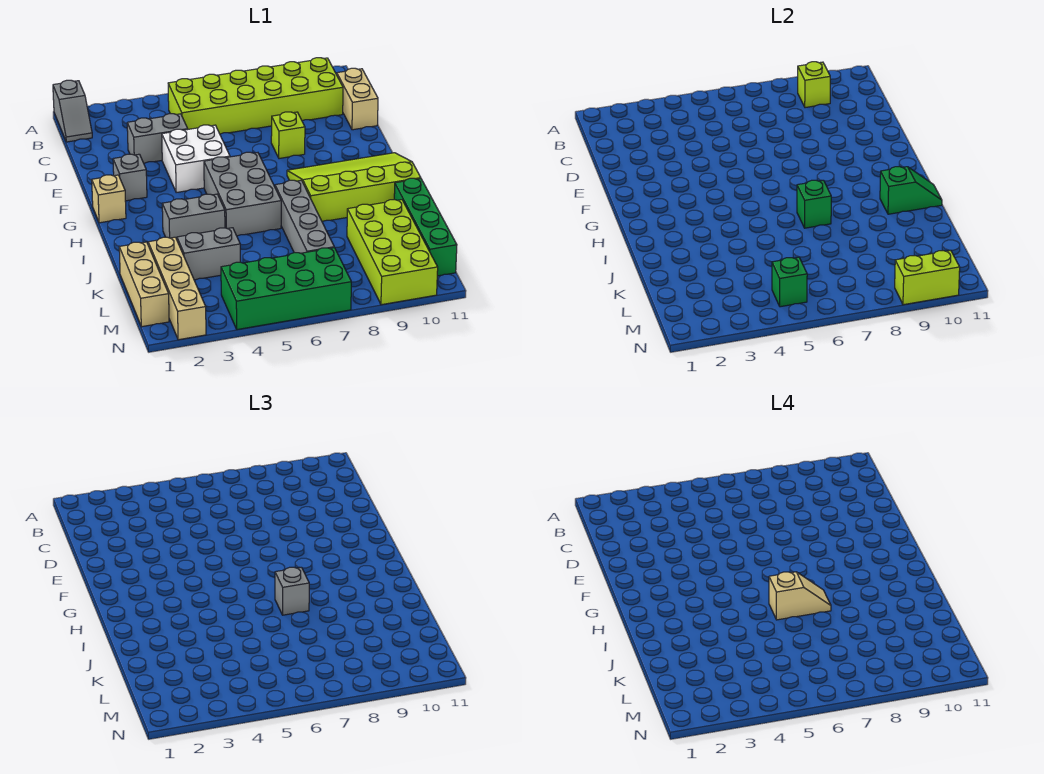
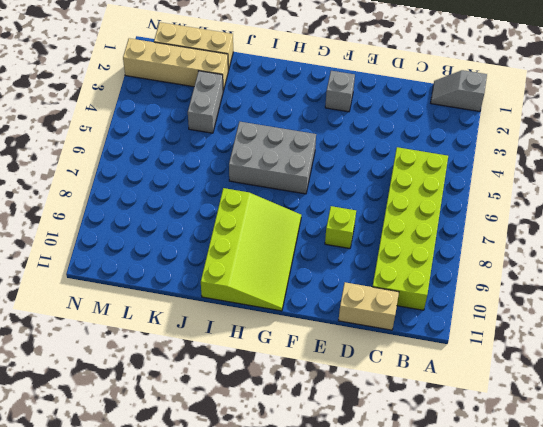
none -> grey brick D3:D4 level 1
none -> white brick E4:F5 level 1
none -> tan brick G1 level 1

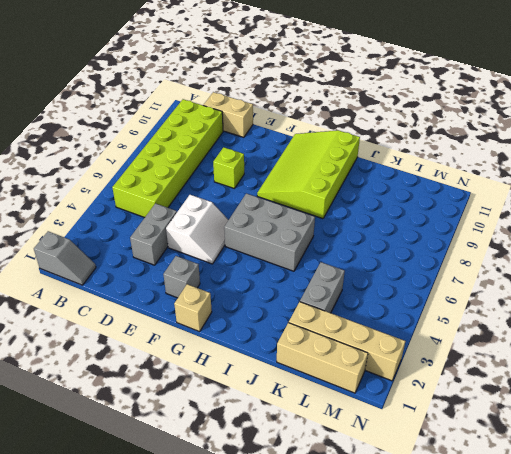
white slope E4:F5 level 1 top E -> white brick E4:F5 level 1
none -> grey brick I3:I4 level 1
none -> grey brick I7:L7 level 1
none -> green brick J11:M11 level 1

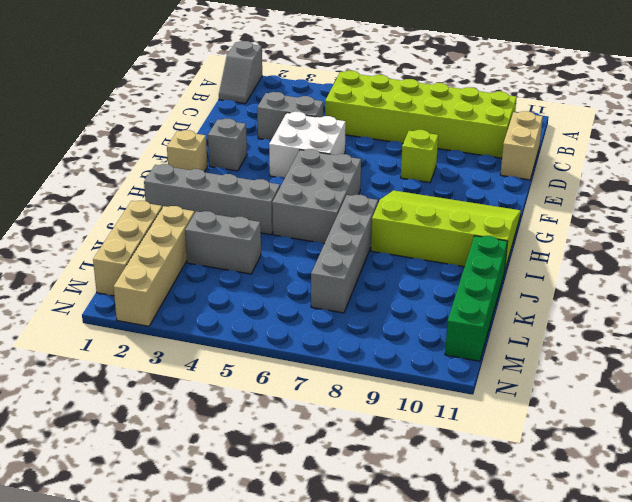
grey brick I1:I4 level 1 -> grey brick I3:I4 level 1
none -> lime brick K9:N10 level 1
none -> green brick M4:N7 level 1
none -> lime brick B9 level 2

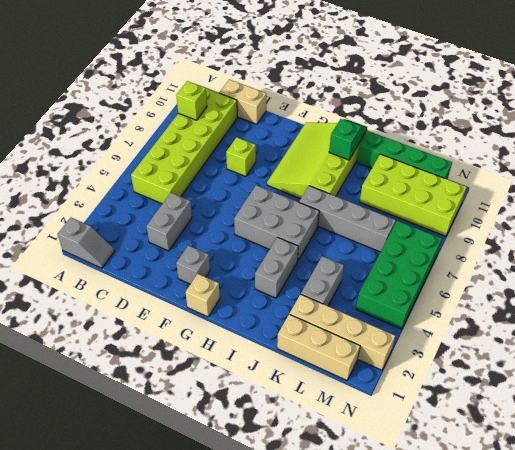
none -> white brick E4:F5 level 1
none -> green brick I7 level 2
none -> green brick M5 level 2

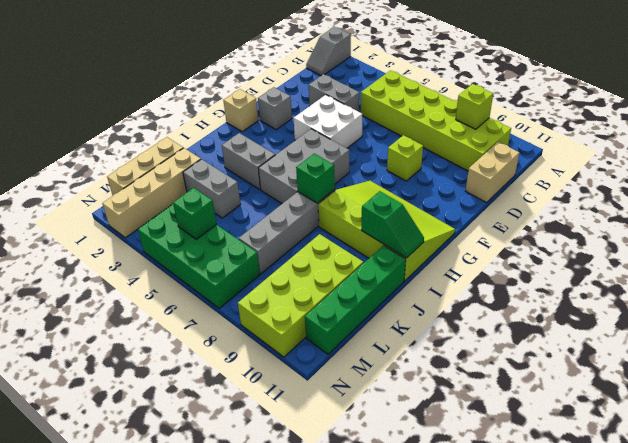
none -> lime brick N9:N10 level 2
none -> grey brick I7 level 3
none -> tan slope I6:I7 level 4 top 6

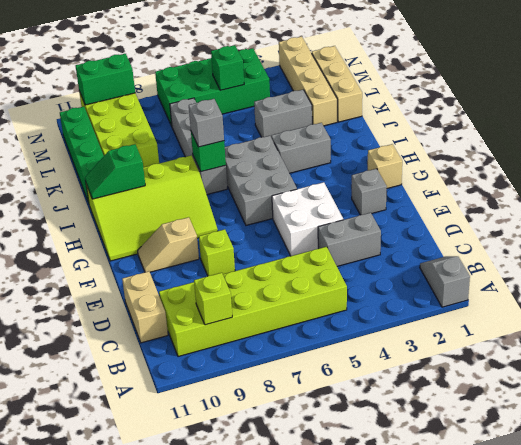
tan slope F9:F10 level 1 top 9 -> tan slope I6:I7 level 4 top 6
green brick N9:N10 level 2 -> lime brick N9:N10 level 2

